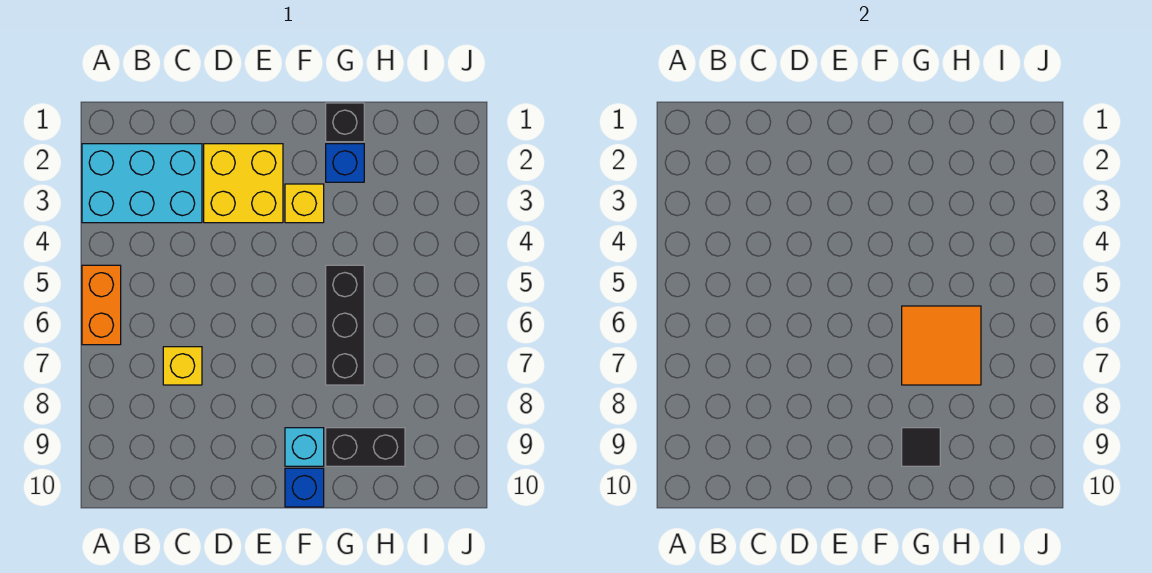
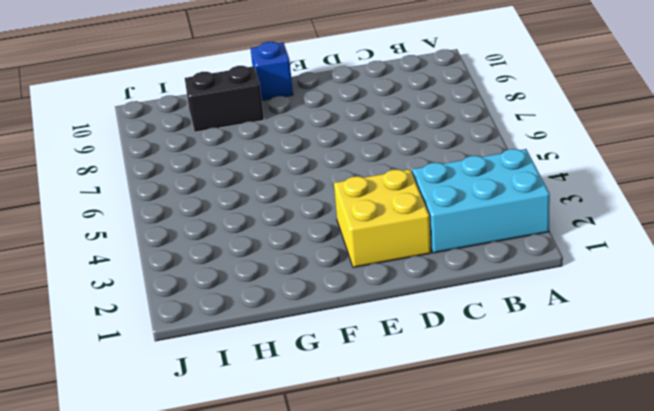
none -> orange brick A5:A6 level 1
none -> yellow brick C7 level 1
none -> yellow brick F3 level 1

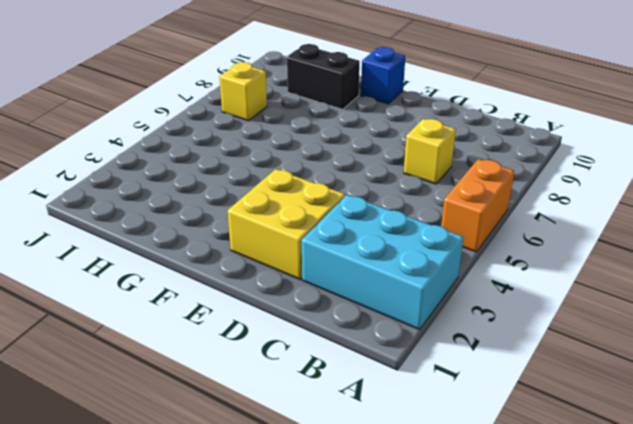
yellow brick I7 level 1 -> yellow brick F3 level 1
none -> cyan brick F9 level 1
none -> black brick G1 level 1
none -> blue brick G2 level 1

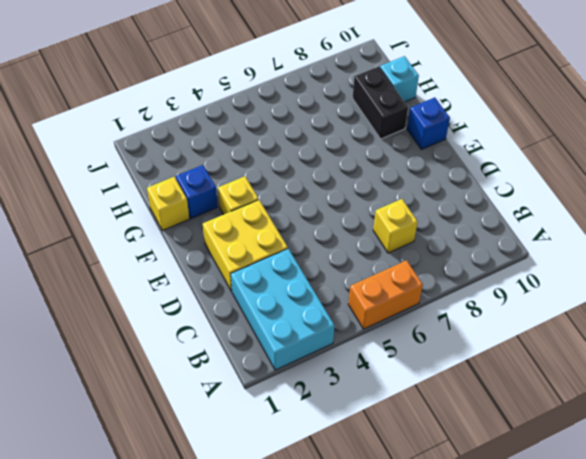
yellow brick G1 level 1 -> black brick G1 level 1
cyan brick H10 level 1 -> cyan brick F9 level 1
none -> black brick G5:G7 level 1
none -> orange tile G6:H7 level 2
none -> black tile G9 level 2

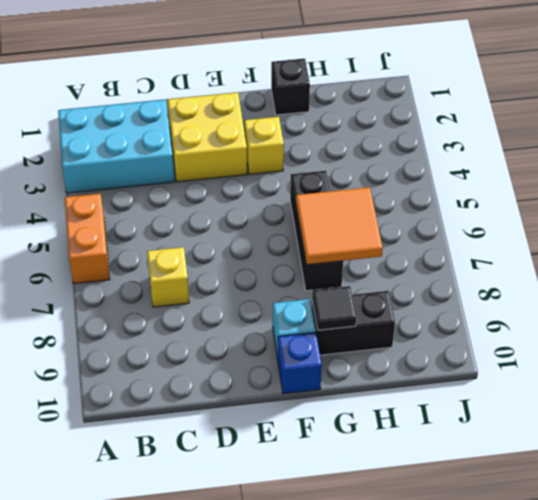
none -> blue brick G2 level 1

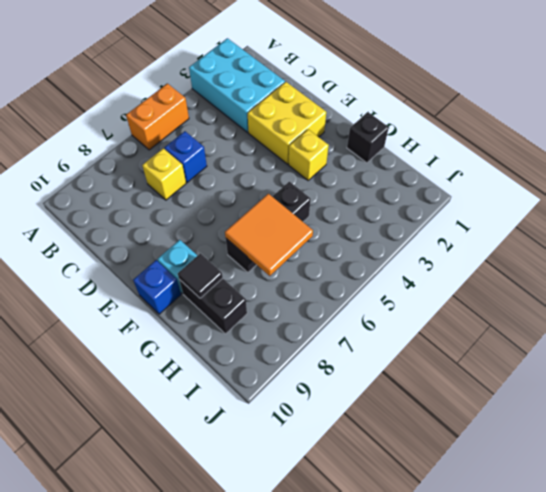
blue brick C6 level 1 -> blue brick G2 level 1

